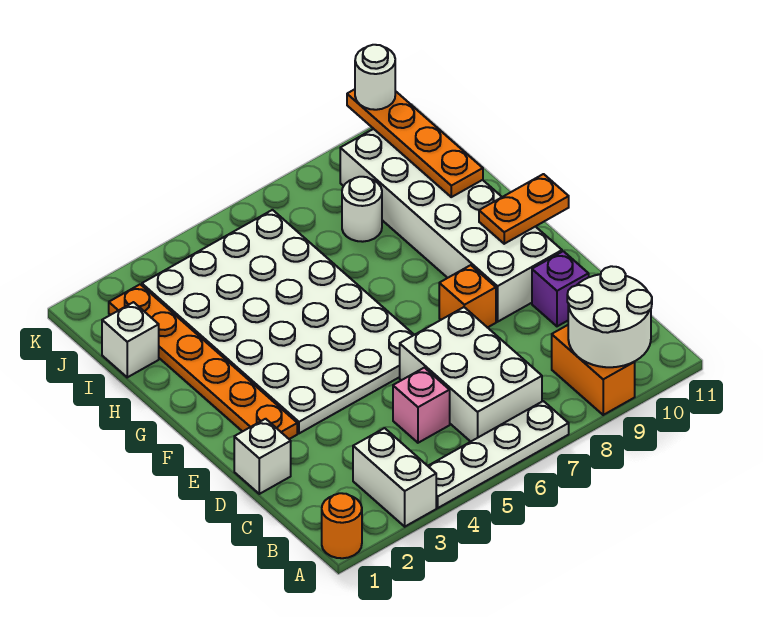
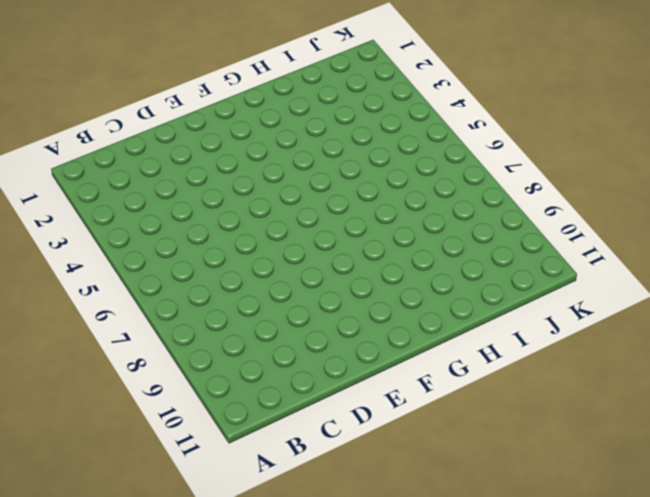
none -> orange round brick A1 level 1
none -> white brick A3:B3 level 1
none -> white plate A4:A7 level 1

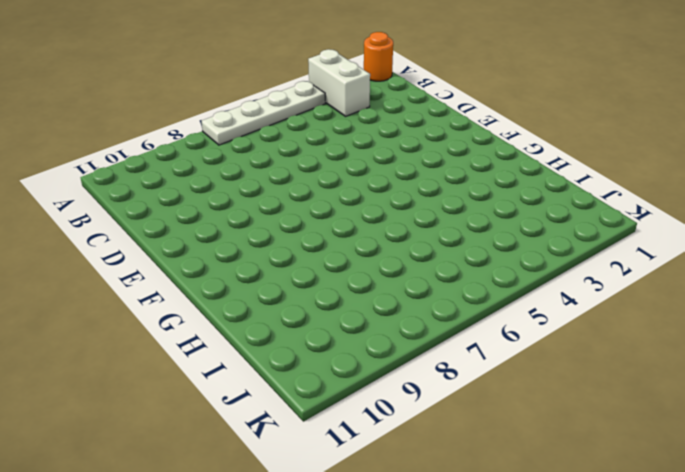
none -> orange brick A9:B9 level 1
none -> white brick B6:D7 level 1
none -> pink brick C5 level 1

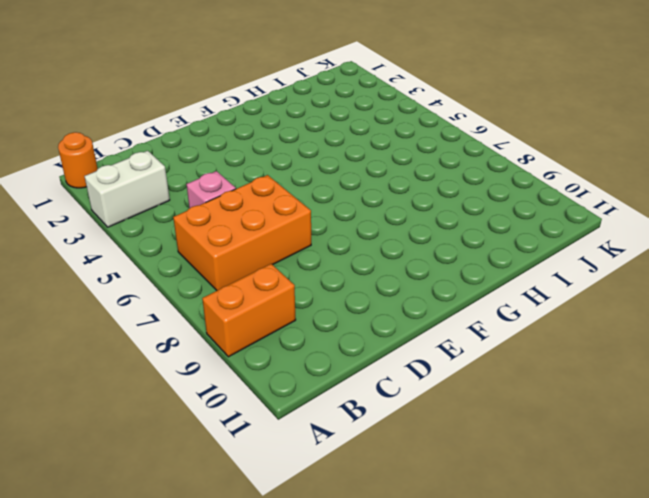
orange brick B6:D7 level 1 -> white brick B6:D7 level 1
none -> white plate A4:A7 level 1
none -> white brick D1 level 1
none -> purple brick D10 level 1

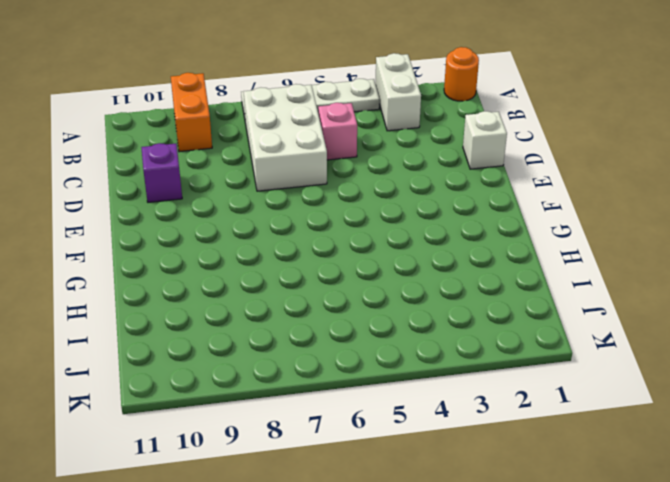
none -> orange plate E2:J2 level 1
none -> white plate E3:J6 level 1
none -> orange brick E8 level 1

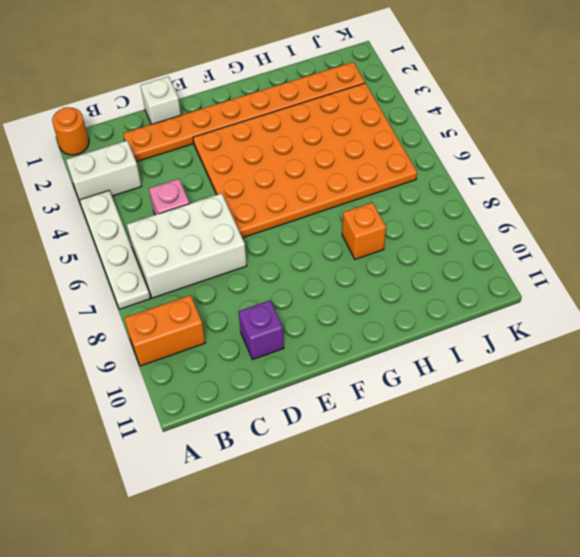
orange plate C2:J2 level 1 -> orange plate E2:J2 level 1
orange plate E3:J6 level 1 -> white plate E3:J6 level 1
orange brick H8 level 1 -> orange brick E8 level 1
none -> white brick E9:J10 level 1
none -> white brick I1 level 1
none -> white round brick I8 level 1

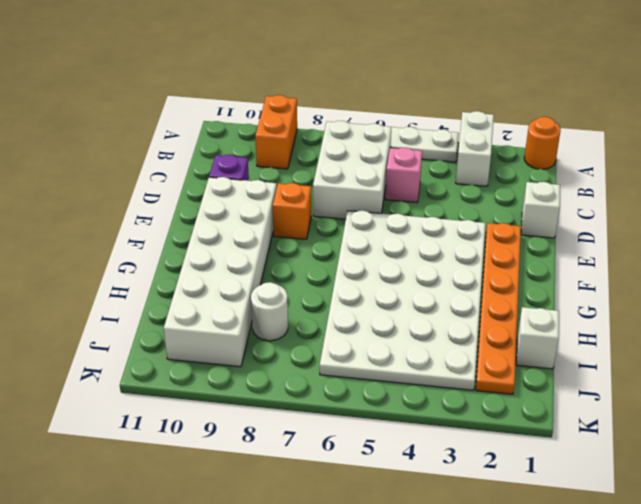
none -> white round brick A9:B10 level 2
none -> orange plate F10:F11 level 2
none -> orange plate H10:K10 level 2

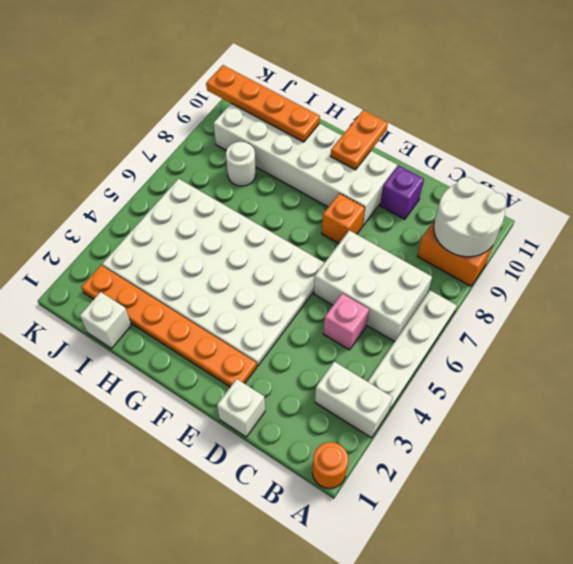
none -> white round brick K10 level 3

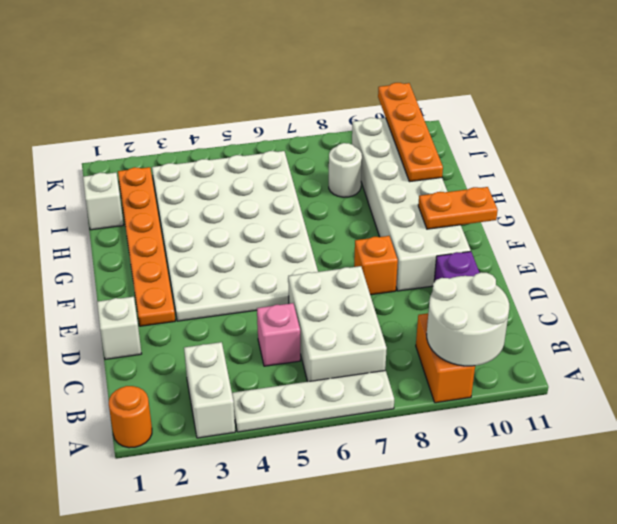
none -> white round brick K10 level 3

